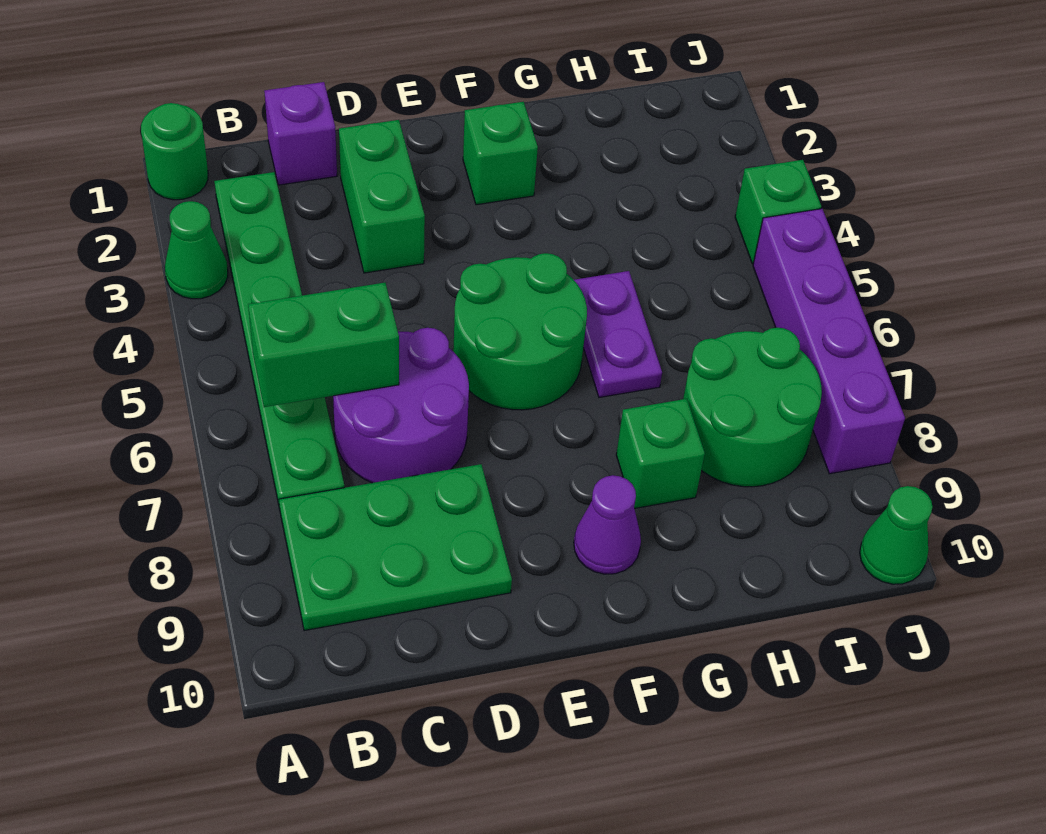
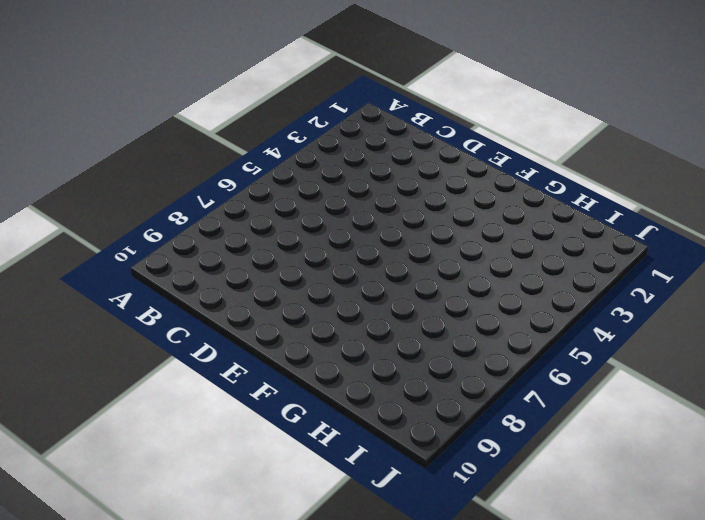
none -> green round brick A1 level 1
none -> green cone A3 level 1
none -> green plate B2:B7 level 1

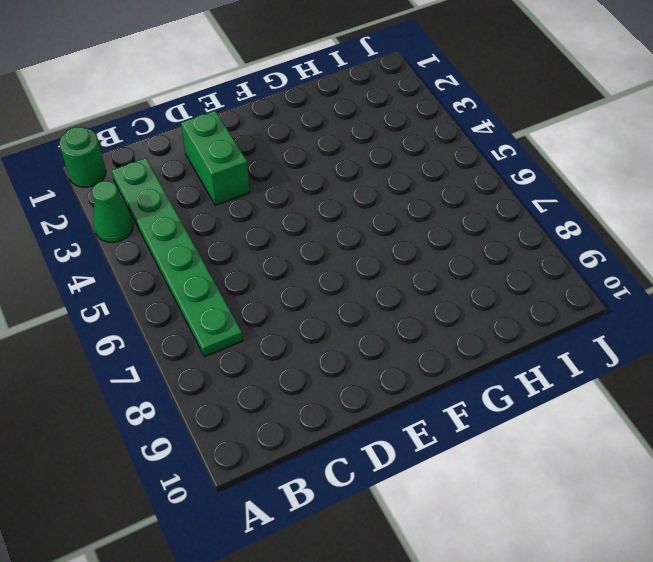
none -> green plate B8:D9 level 1
none -> purple brick C1 level 1
none -> purple round brick C6:D7 level 1

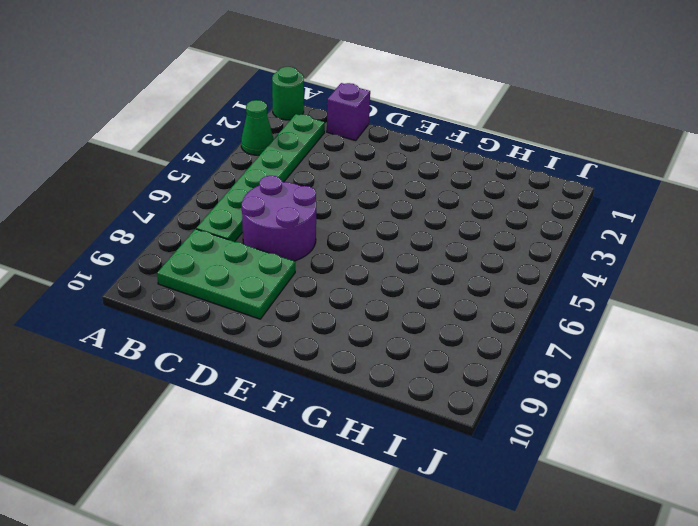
none -> green brick D2:D3 level 1
none -> green round brick E5:F6 level 1
none -> green brick F2 level 1

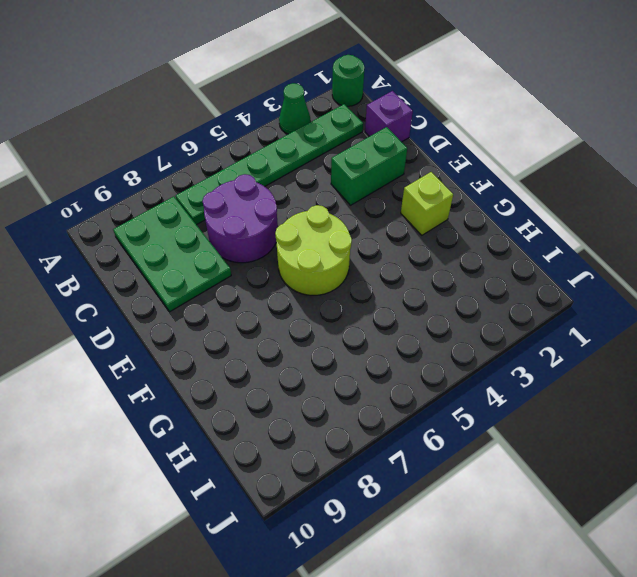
lime round brick E5:F6 level 1 -> green round brick E5:F6 level 1
lime brick F2 level 1 -> green brick F2 level 1
none -> purple cone F9 level 1
none -> purple plate G5:G6 level 1
none -> green brick G8 level 1

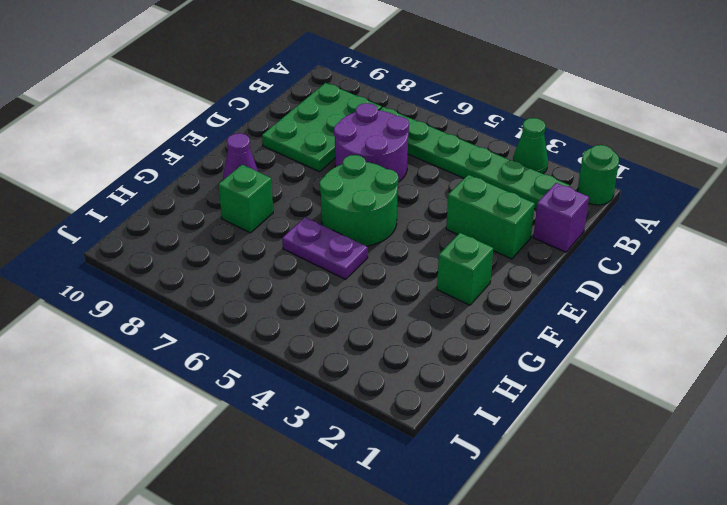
none -> green round brick H7:I8 level 1
none -> green brick J4 level 1
none -> purple brick J5:J8 level 1

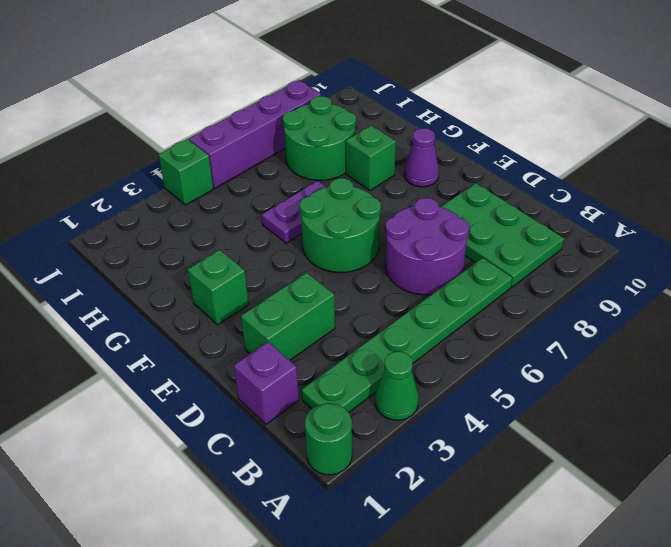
none -> green cone J10 level 1
none -> green brick B6:C6 level 2

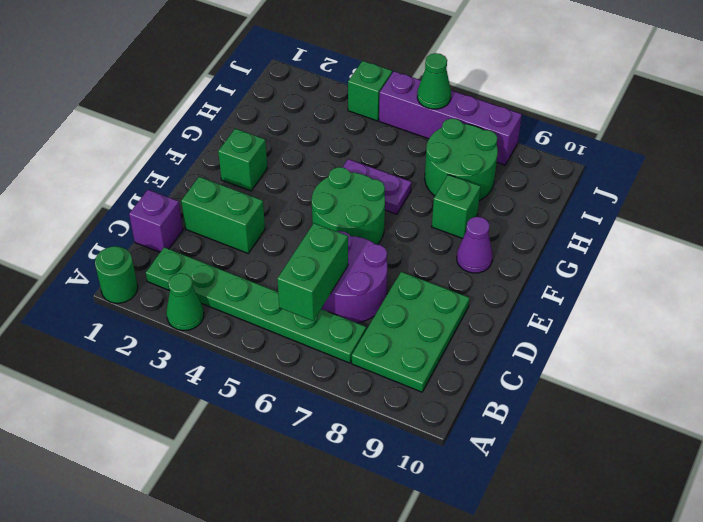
green cone J6 level 2 -> green cone J10 level 1

